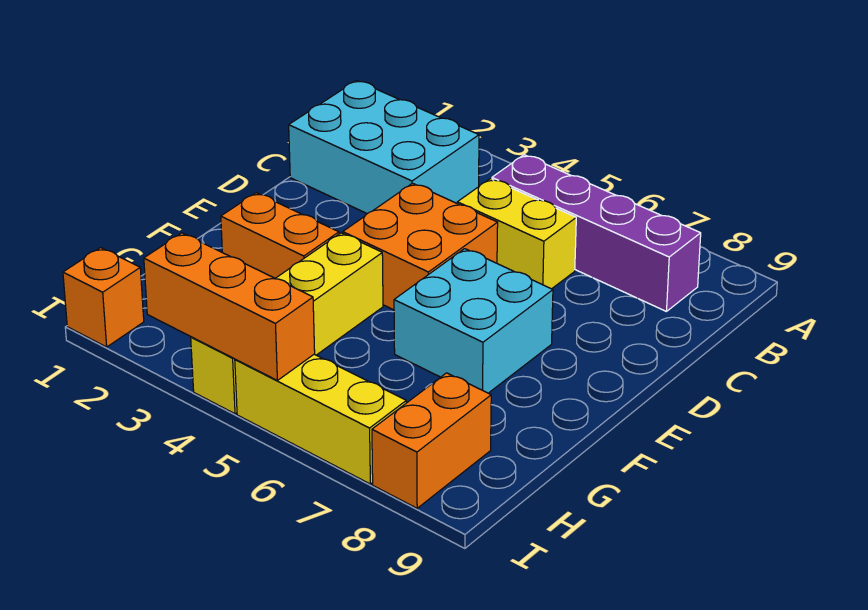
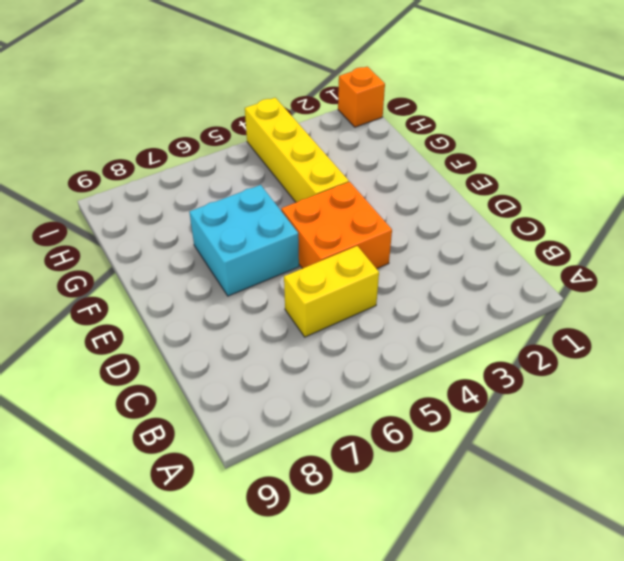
none -> cyan brick B1:C3 level 1
none -> purple brick B5:B8 level 1

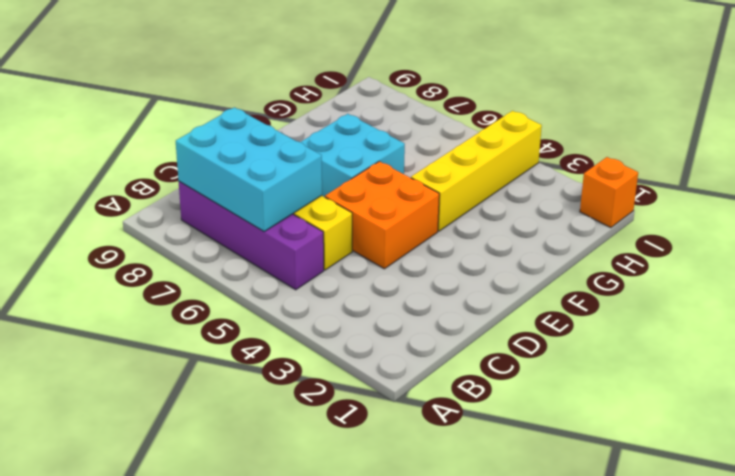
cyan brick B6:C8 level 2 -> cyan brick B1:C3 level 1
none -> orange brick F2:F3 level 1
none -> orange brick H8:I8 level 1

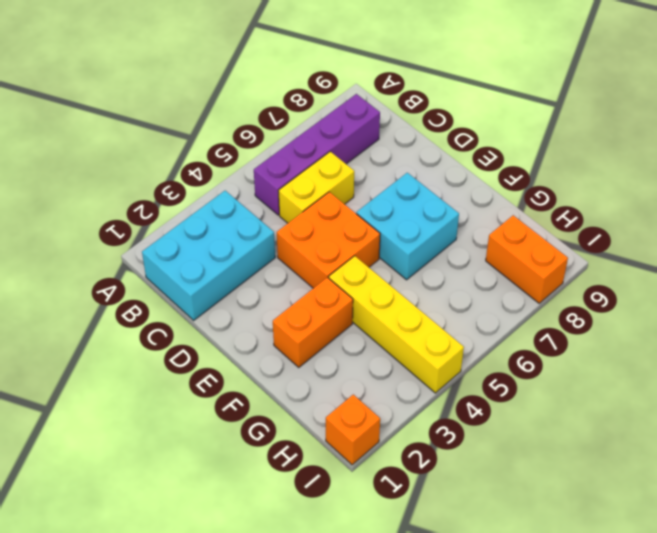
none -> yellow brick I5:I7 level 1
none -> orange brick I3:I5 level 2

